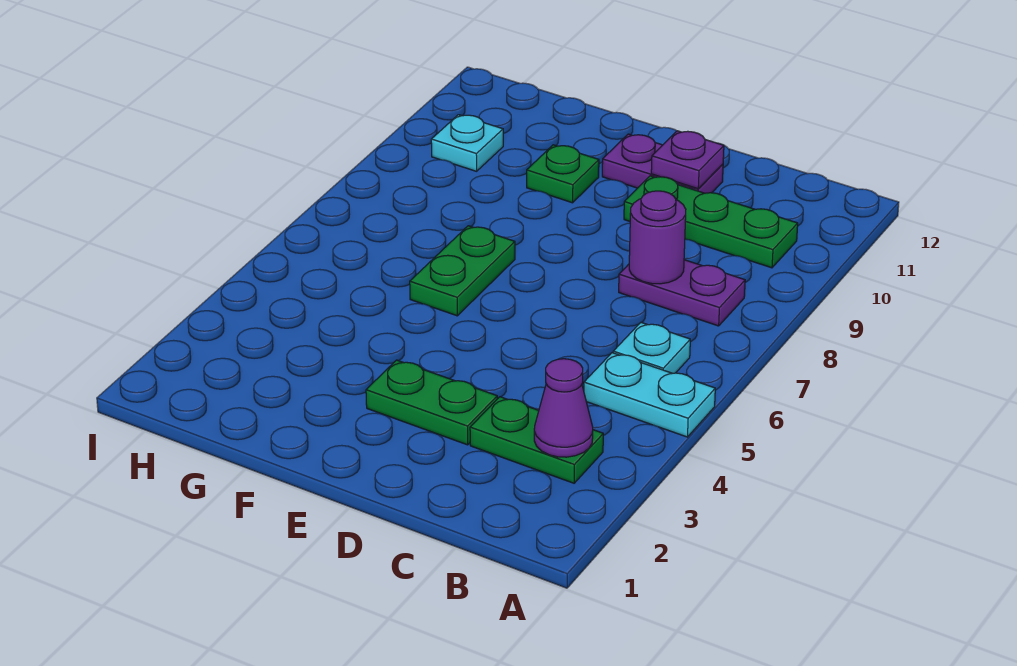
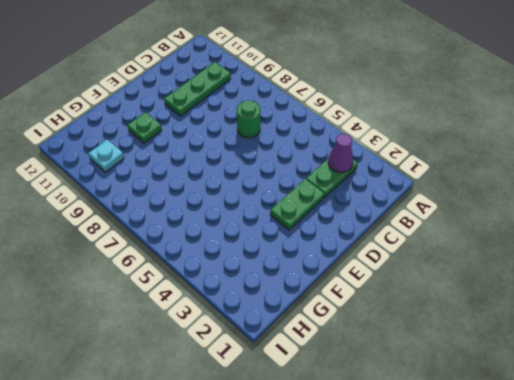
green round brick C7 level 1 -> none
none -> cyan plate A5:B5 level 1
none -> cyan plate B6 level 1
none -> purple plate B8:C8 level 1

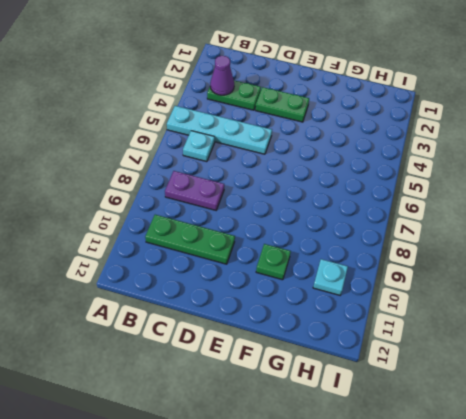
cyan plate A5:D5 level 1 -> cyan plate A5:B5 level 1
none -> purple plate D11:E11 level 1
none -> green plate F6:F7 level 1
none -> purple round brick C8 level 2

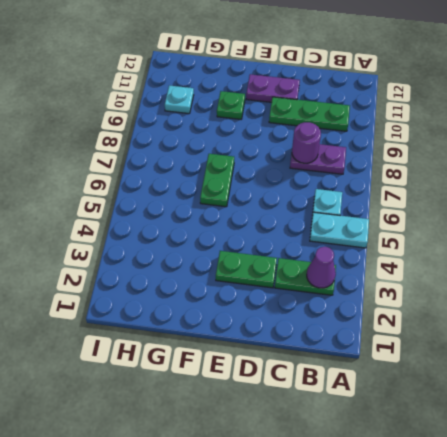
none -> purple plate D11 level 2

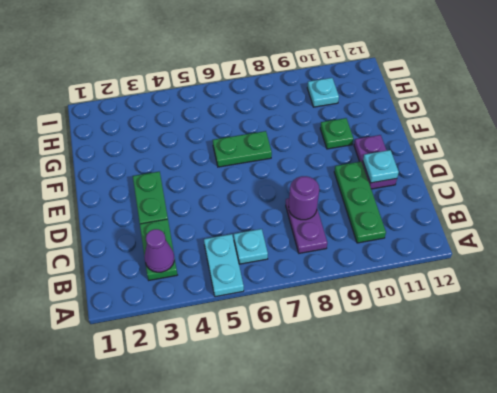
cyan plate D11 level 2 -> purple plate D11 level 2

